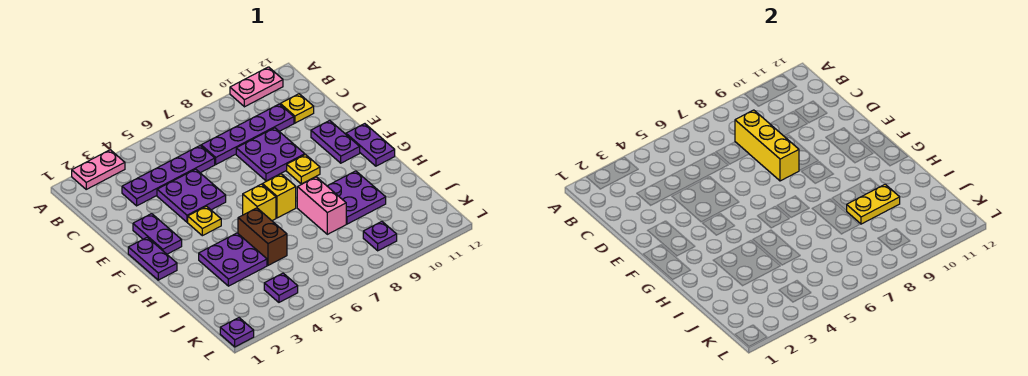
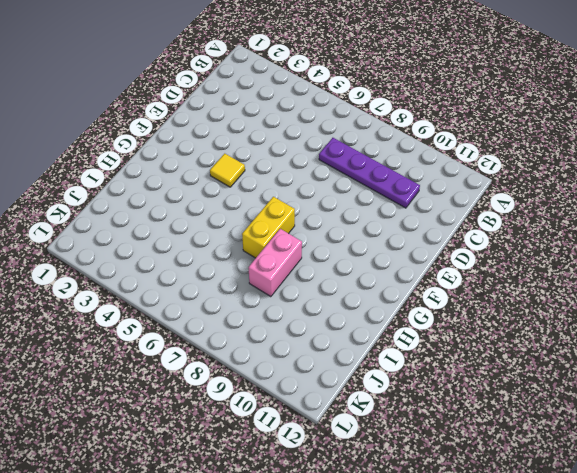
yellow tile F4 level 1 -> yellow plate F4 level 1
yellow brick G7:H7 level 1 -> yellow brick G7 level 1
none -> pink plate A2:A3 level 1
none -> pink plate A10:A11 level 1
none -> purple plate C3:C6 level 1

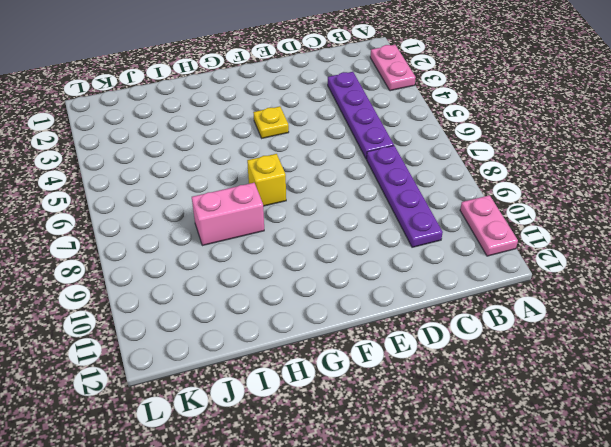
none -> yellow plate C11 level 1
none -> purple plate D4:E5 level 1
none -> purple plate D8:E9 level 1

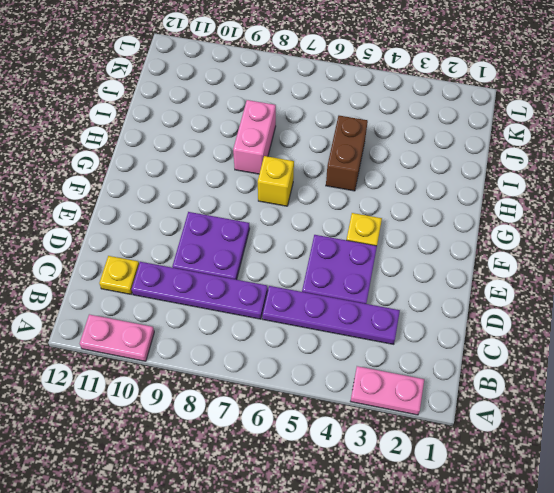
none -> purple plate E2:F2 level 1
none -> purple plate E11:F11 level 1
none -> purple plate F1:G1 level 1

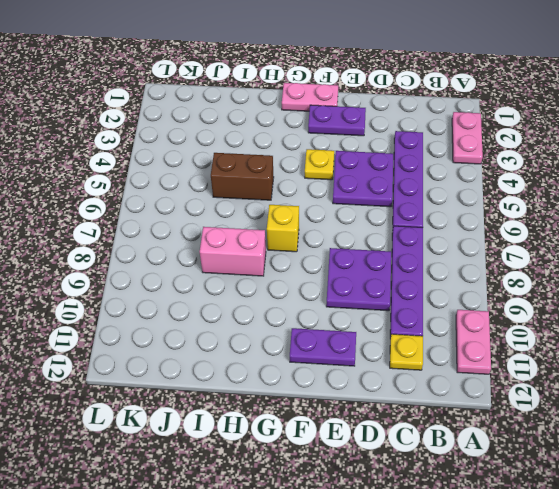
pink plate F1:G1 level 1 -> purple plate F1:G1 level 1
none -> yellow plate F9 level 1
none -> purple plate F12:G12 level 1
none -> yellow brick G6 level 1

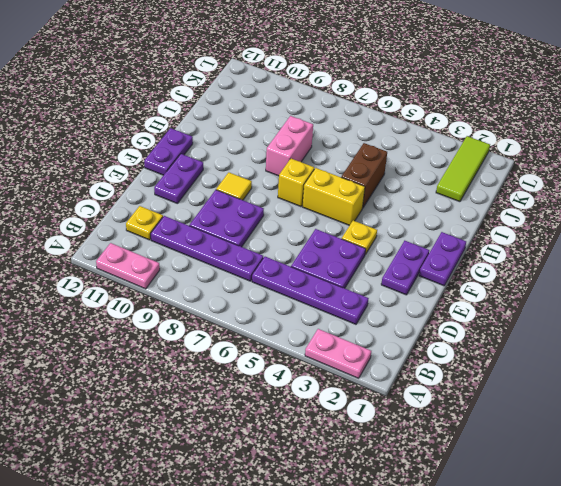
yellow tile F9 level 1 -> yellow plate F9 level 1
yellow brick G5:G6 level 1 -> yellow brick G6 level 1
lime tile J2:L2 level 1 -> none
none -> purple plate H3:I4 level 1
none -> purple plate H9:I10 level 1
none -> purple plate K4 level 1

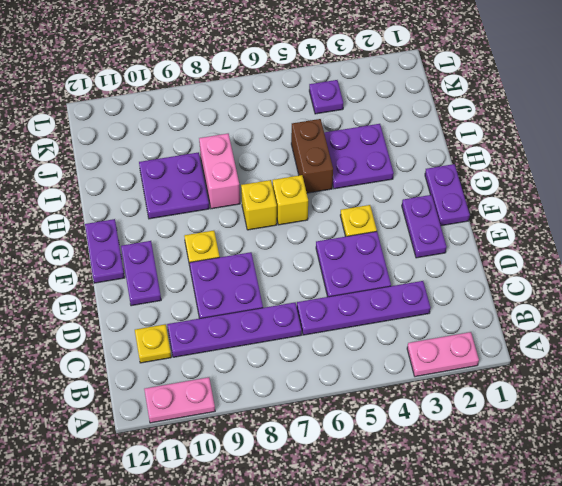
none -> purple plate K9 level 1
none -> purple plate L1 level 1
none -> yellow brick C8:E8 level 2

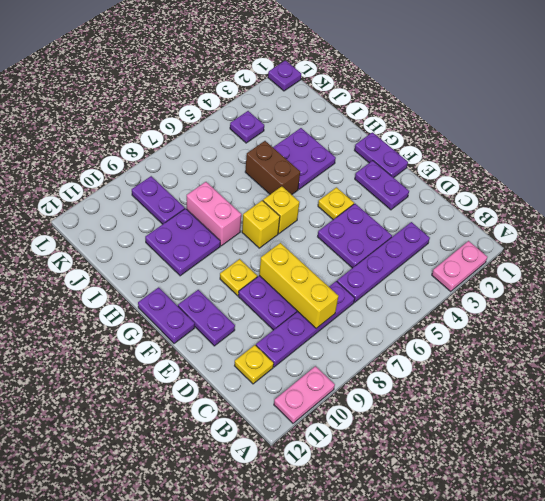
purple plate J9:K9 level 1 -> purple plate K9 level 1
none -> yellow plate I9:I10 level 2

